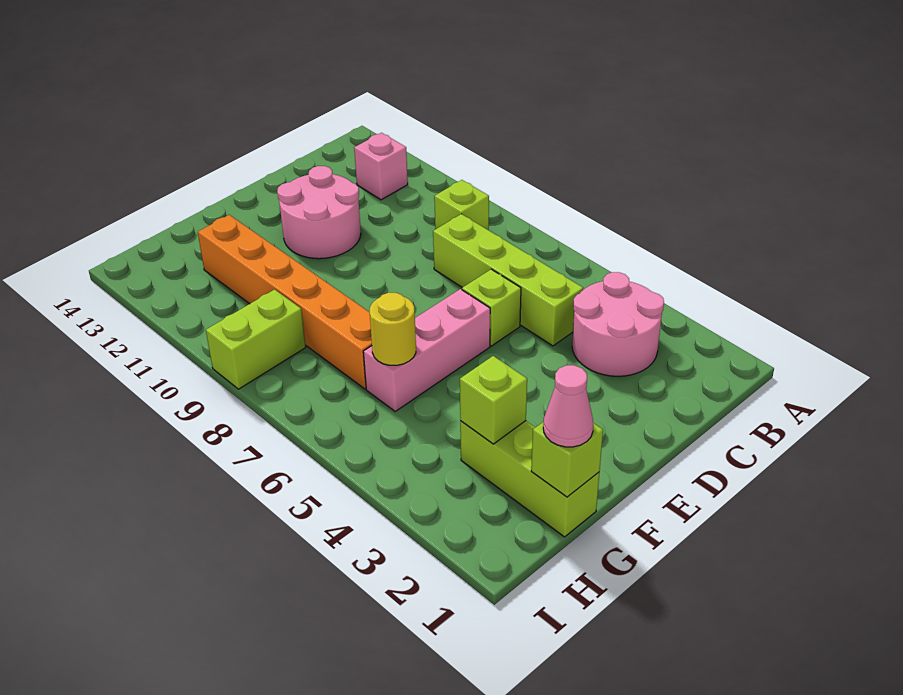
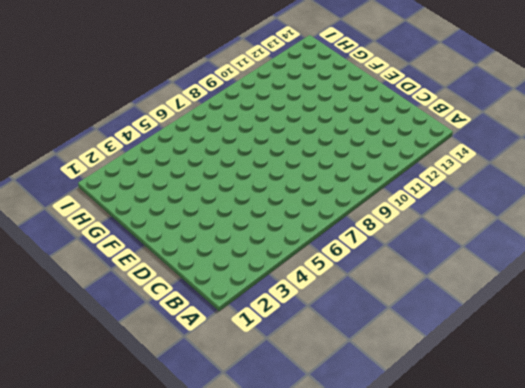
none -> pink round brick B3:C4 level 1
none -> lime brick B9 level 1
none -> pink brick B12 level 1

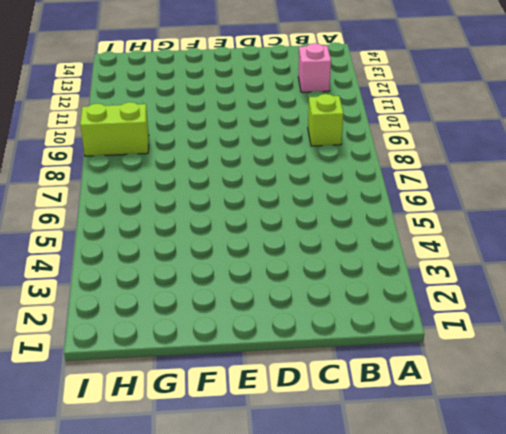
none -> pink round brick B3:C4 level 1
none -> lime brick C5:C8 level 1
none -> lime brick D6 level 1

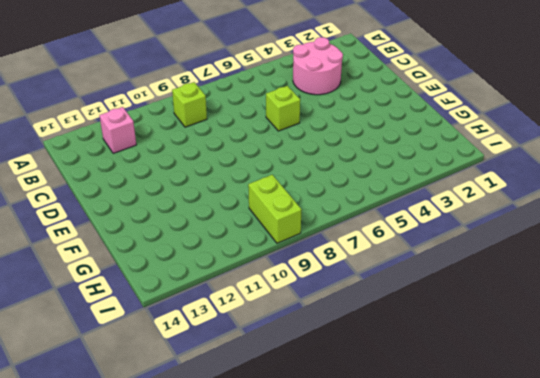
none -> lime brick C5:C8 level 1
none -> pink round brick D11:E12 level 1
none -> pink brick E6:G6 level 1

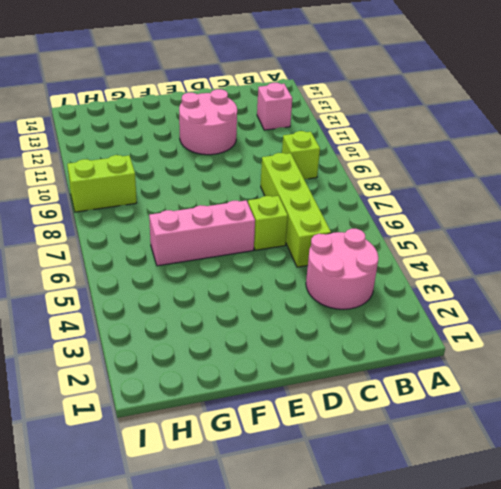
none -> lime brick G1:G3 level 1
none -> orange brick G7:G12 level 1
none -> lime brick G1 level 2

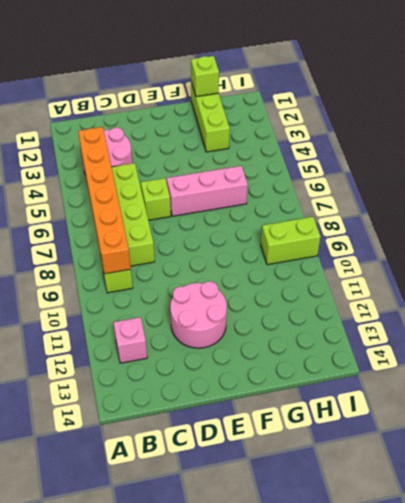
orange brick B4:B9 level 2 -> orange brick G7:G12 level 1
none -> lime brick G3 level 2
none -> yellow round brick G6 level 2
none -> pink cone G1 level 3

